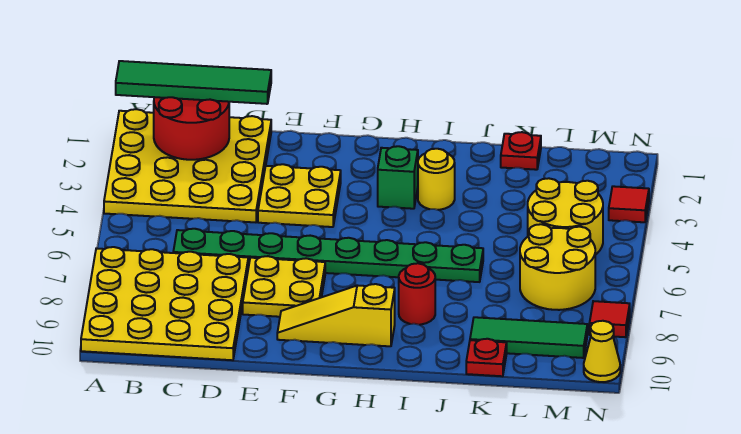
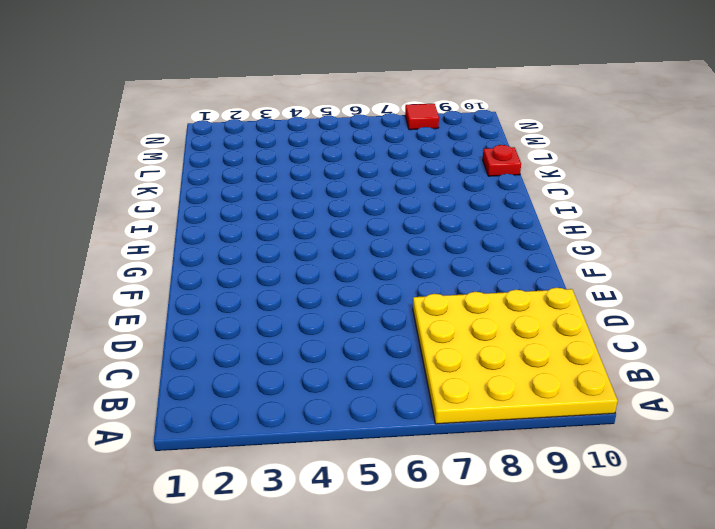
none -> yellow plate A1:D4 level 1
none -> green plate C6:J6 level 1
none -> yellow plate E3:F4 level 1

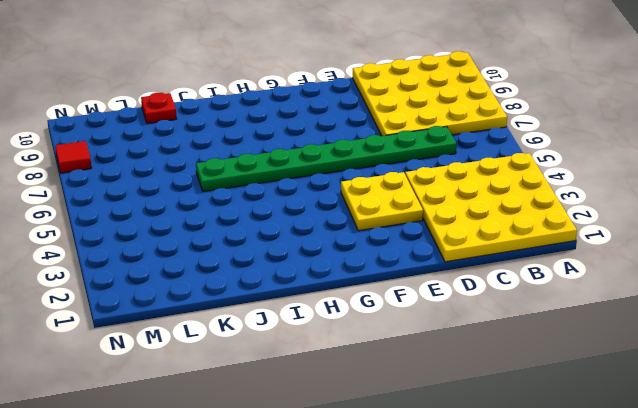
none -> yellow plate E7:F8 level 1
none -> yellow slope F9:H9 level 1 top H
none -> green brick H3 level 1

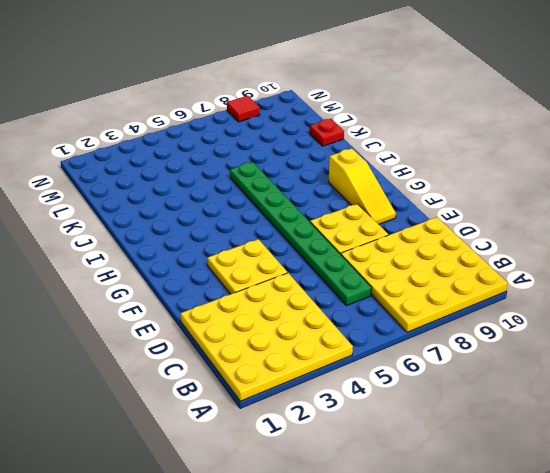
none -> green brick H3 level 1
none -> yellow round brick I3 level 1
none -> red round brick I8 level 1

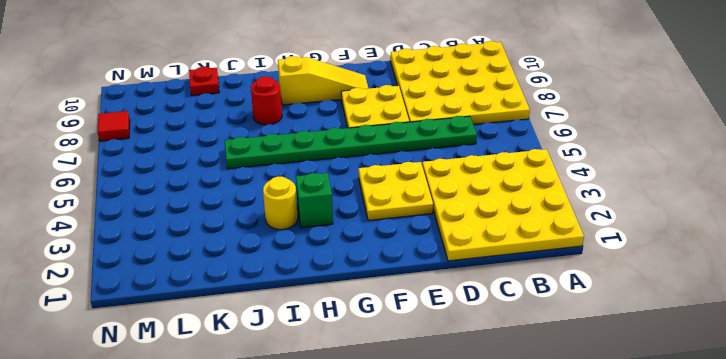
none -> red plate K1 level 1
none -> green tile K9:M9 level 1
none -> yellow round brick L4:M5 level 1

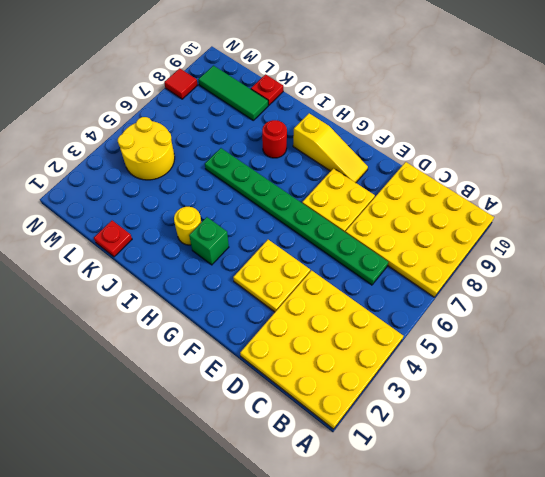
none -> yellow round brick L6:M7 level 1
none -> red tile N3 level 1
none -> yellow cone N10 level 1

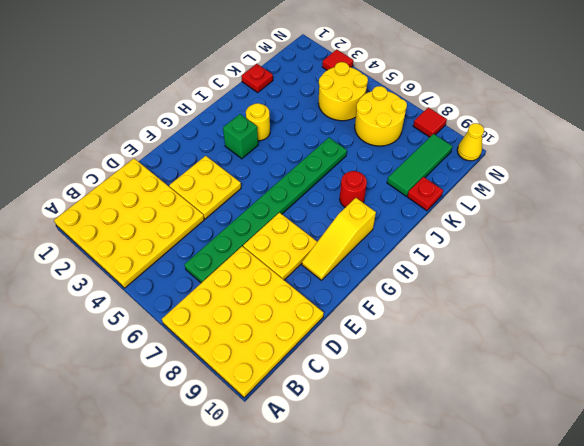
none -> red round brick B1:C2 level 2
none -> green tile A1:D1 level 3

